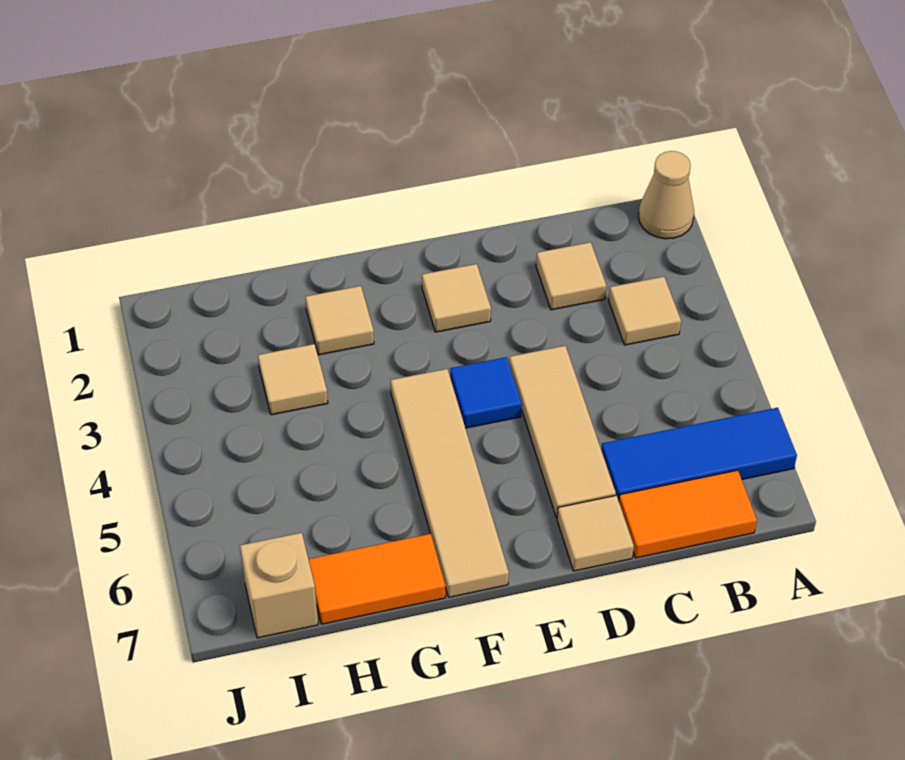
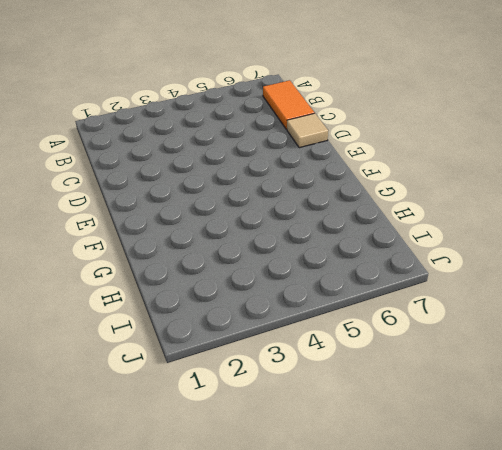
none -> tan cone A1 level 1
none -> blue tile A6:C6 level 1
none -> tan tile B3 level 1

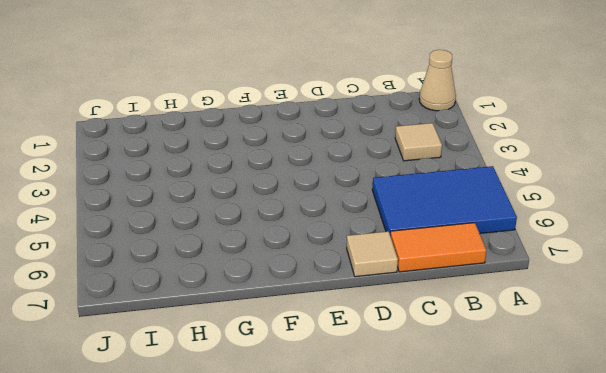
blue tile A5:C6 level 1 -> blue tile A6:C6 level 1
none -> tan tile C2 level 1
none -> tan tile D4:D6 level 1
none -> tan tile E2 level 1

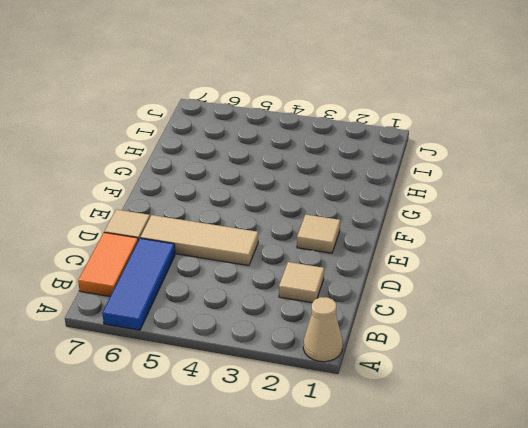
none -> tan tile B3 level 1
none -> blue tile E4 level 1
none -> tan tile F4:F7 level 1

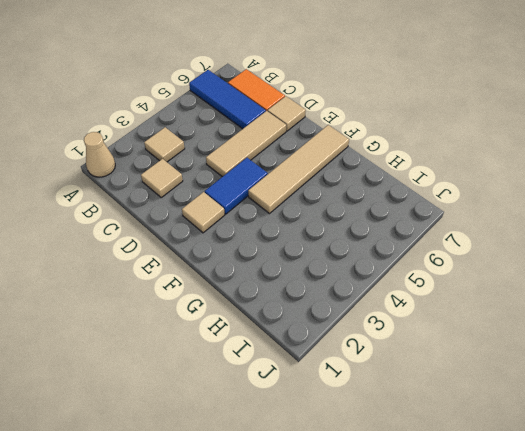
blue tile E3:E4 level 1 -> blue tile E4 level 1
none -> tan tile G2 level 1
none -> orange tile G7:H7 level 1
none -> tan tile H3 level 1

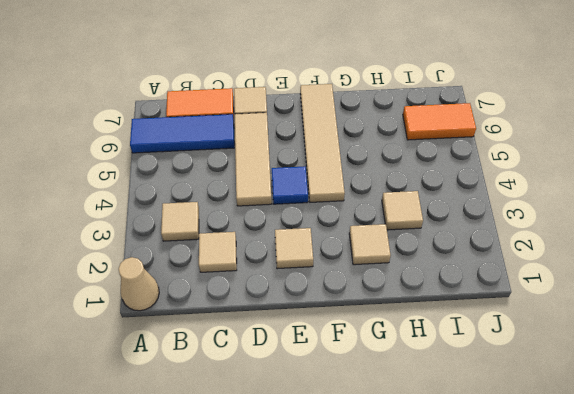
orange tile I6:J6 level 1 -> orange tile G7:H7 level 1
none -> tan brick I7 level 1

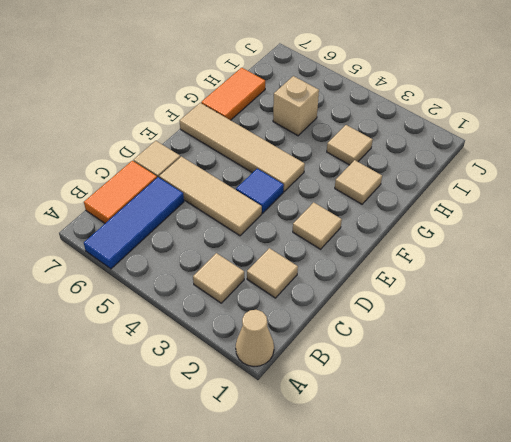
tan brick H5 level 1 -> tan brick I7 level 1

